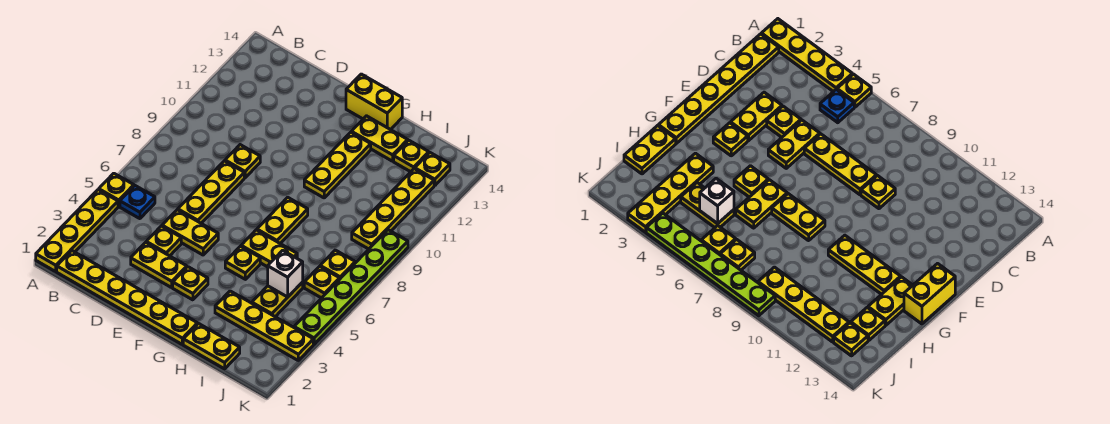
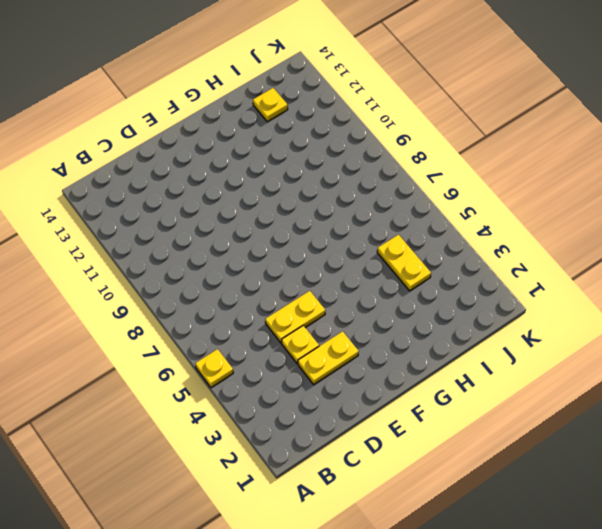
none -> yellow plate A1:A4 level 1
none -> yellow plate B1:G1 level 1
none -> blue plate B5 level 1

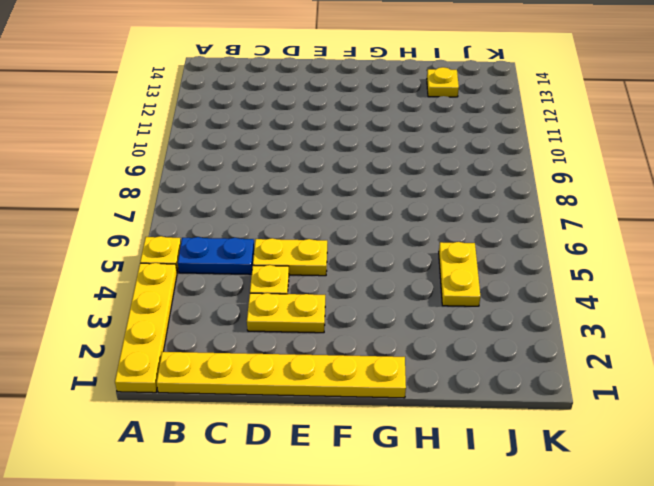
blue plate B5:C5 level 1 -> blue plate B5 level 1
none -> yellow plate D6:D8 level 1
none -> yellow plate D9 level 1
none -> yellow plate F3 level 1

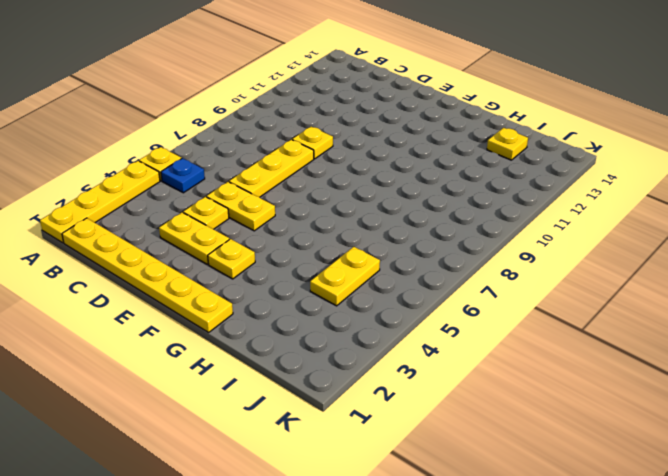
none -> yellow brick F14:G14 level 1
none -> yellow plate G5 level 1
none -> yellow plate G6:H6 level 1

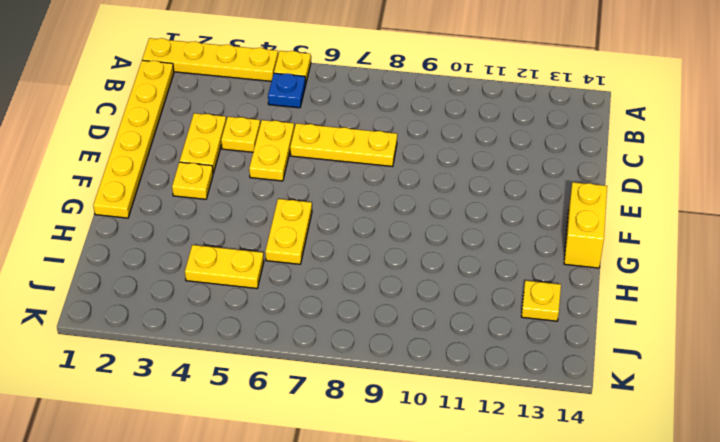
none -> yellow plate D9 level 1
none -> yellow plate G5 level 1
none -> yellow plate G7:G8 level 1

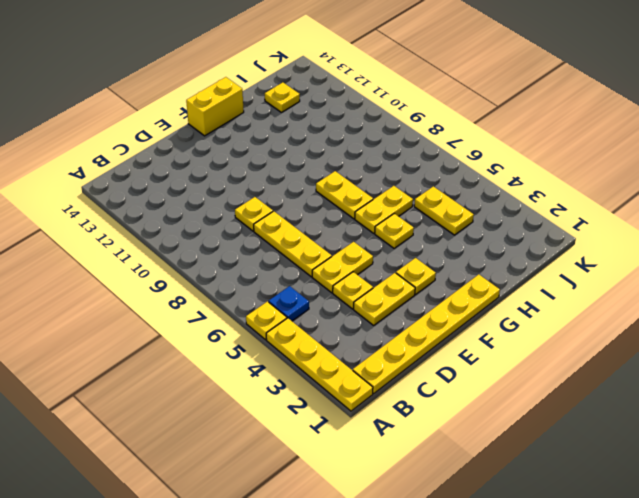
none -> yellow plate G10:G12 level 1
none -> yellow plate G13:H13 level 1
none -> yellow plate H1:I1 level 1

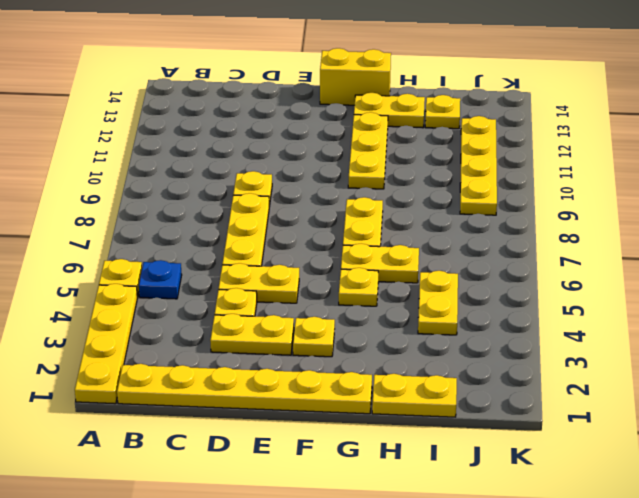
none -> yellow plate H3:K3 level 1
none -> yellow plate J6 level 1
none -> yellow plate J7 level 1

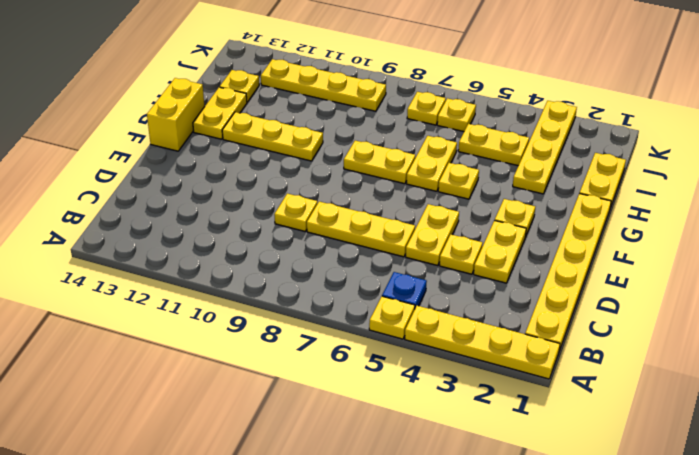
none -> yellow plate J13 level 1
none -> lime plate K4:K9 level 1
none -> white brick I5 level 2

